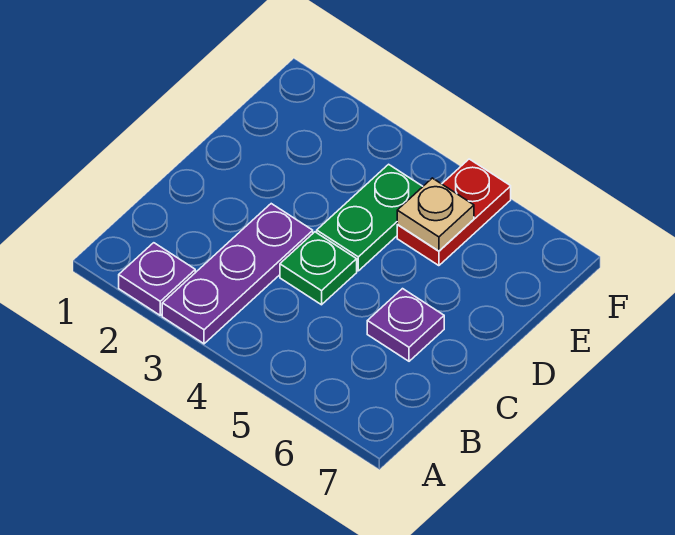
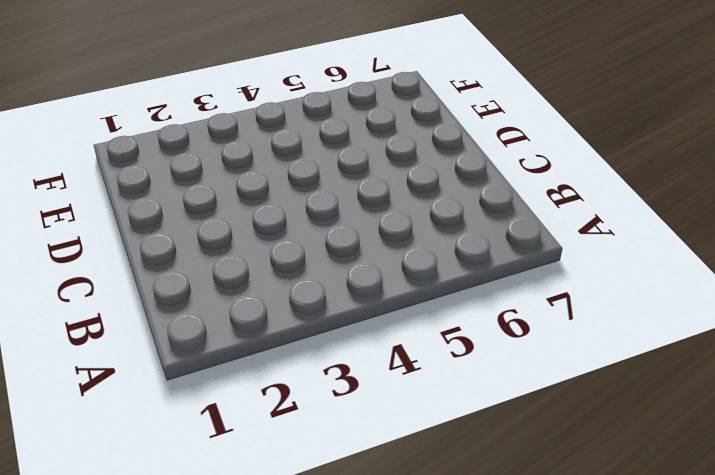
none -> purple plate A2 level 1
none -> purple plate A3:C3 level 1

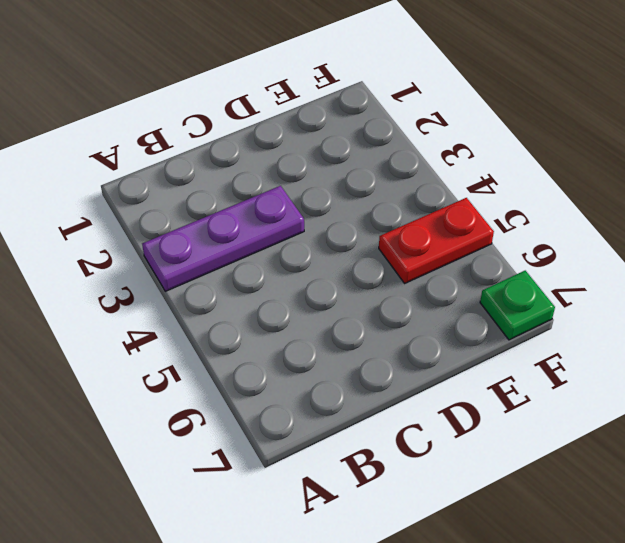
green plate F7 level 1 -> green plate C4 level 1
none -> purple plate A2 level 1
none -> purple plate C6 level 1

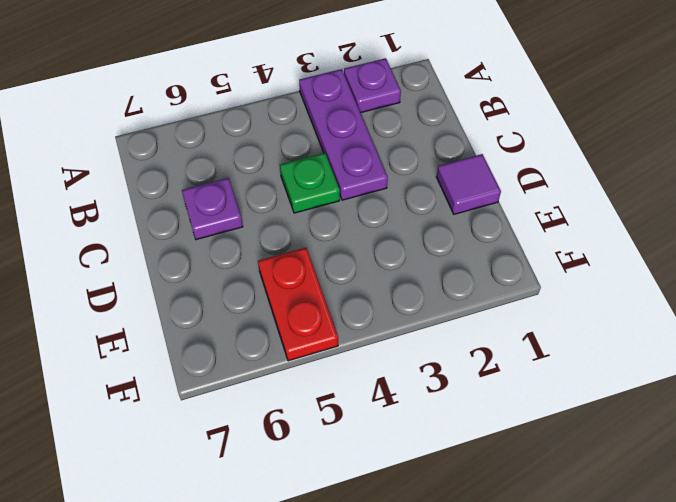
purple tile D1 level 1 -> none
none -> green plate D4:E4 level 1
none -> tan plate E5 level 2

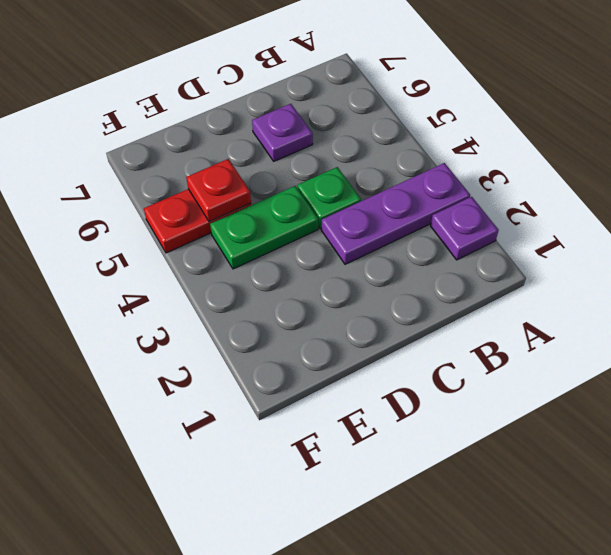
red plate E5 level 2 -> tan plate E5 level 2

